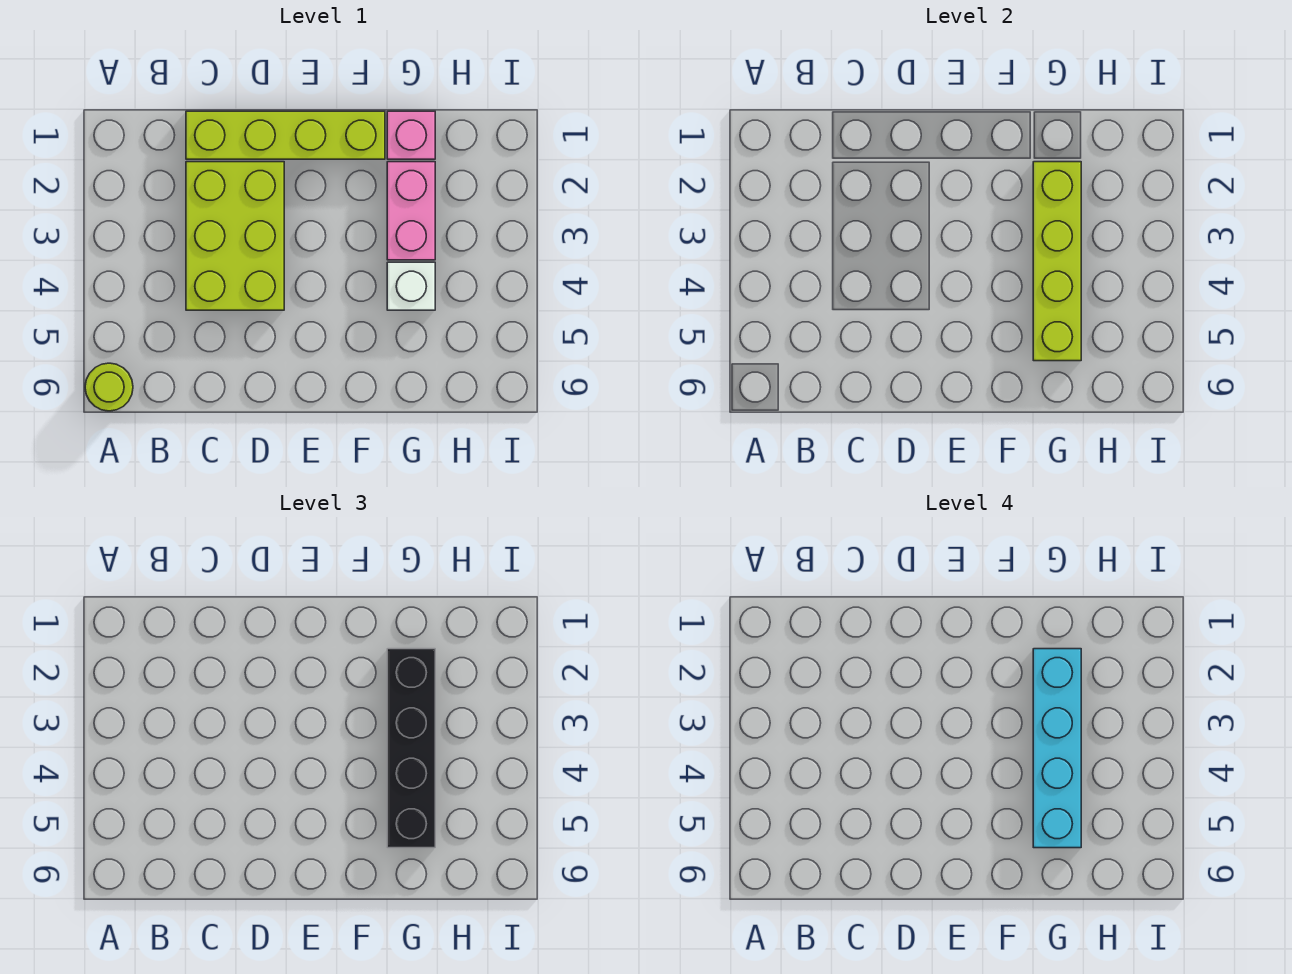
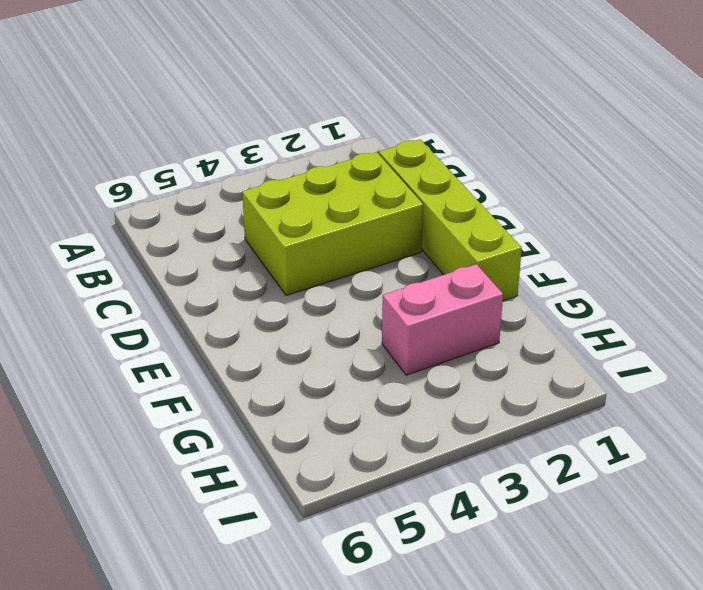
none -> lime round brick A6 level 1
none -> pink brick G1 level 1

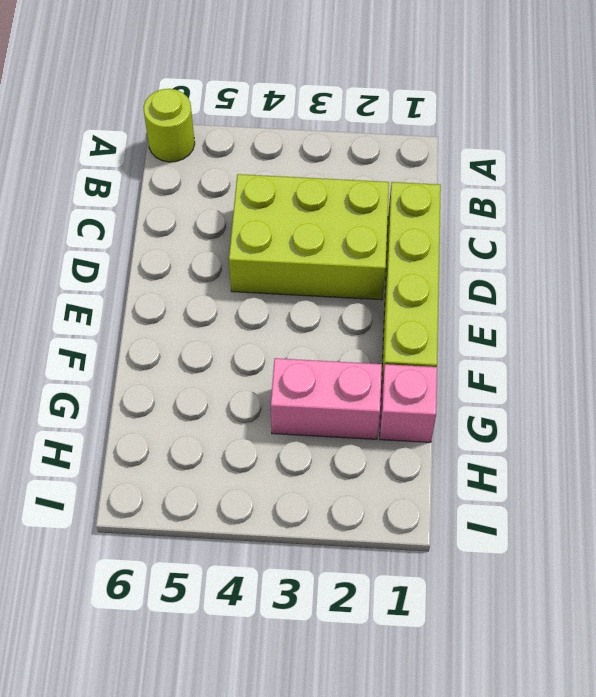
none -> white brick G4 level 1
none -> lime brick G2:G5 level 2

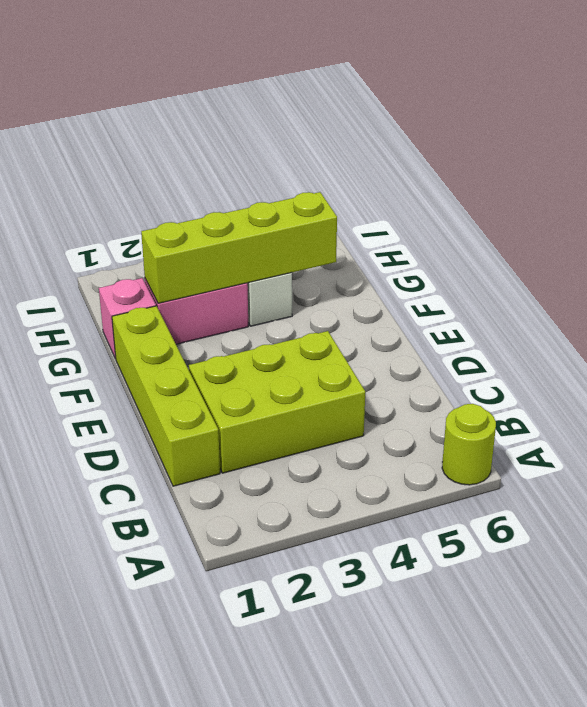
none -> black brick G2:G5 level 3
none -> cyan brick G2:G5 level 4

